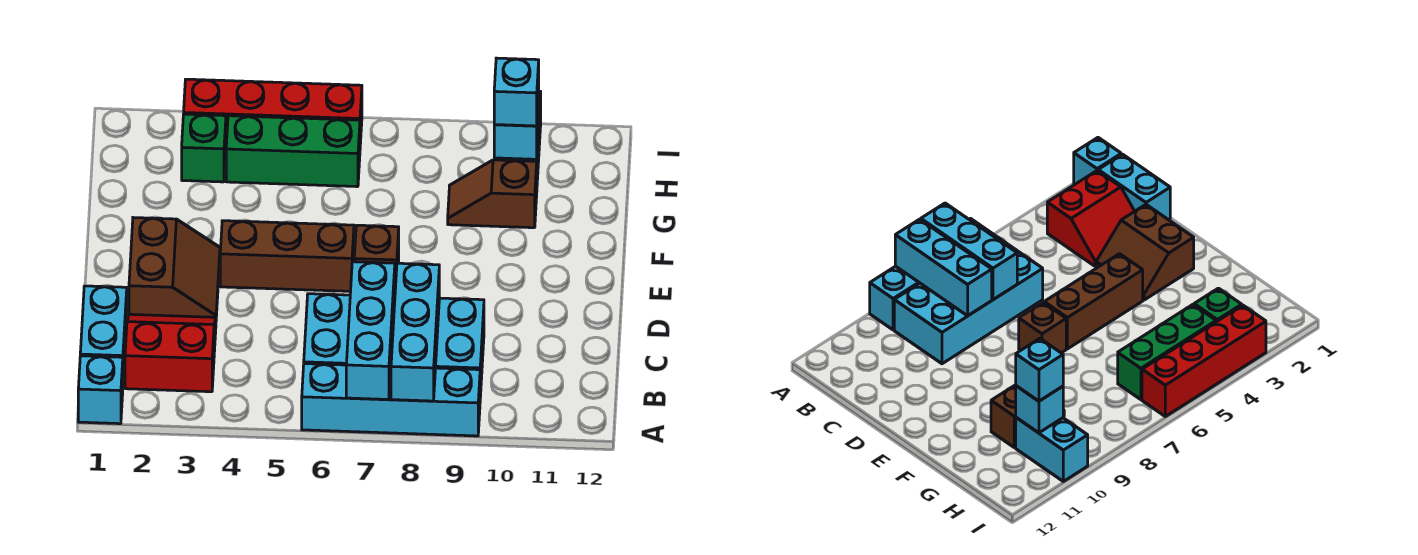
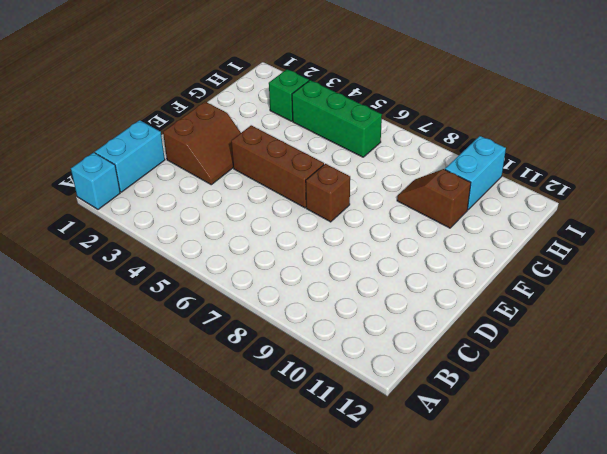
none -> cyan brick A6:A9 level 1
none -> red slope B2:C3 level 1 top B
none -> cyan brick B6:C9 level 1

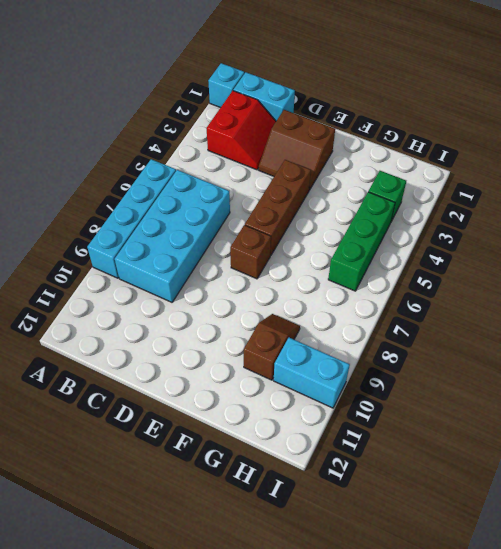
none -> red brick I3:I6 level 1
none -> cyan brick A7:C7 level 2
none -> cyan brick A8:C8 level 2

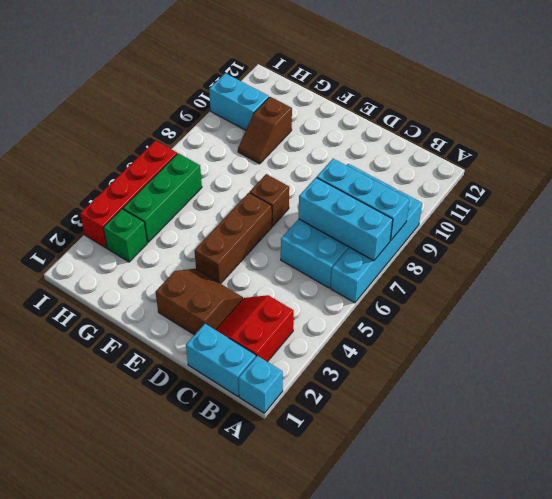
none -> cyan brick H10 level 2
none -> cyan brick H10 level 3

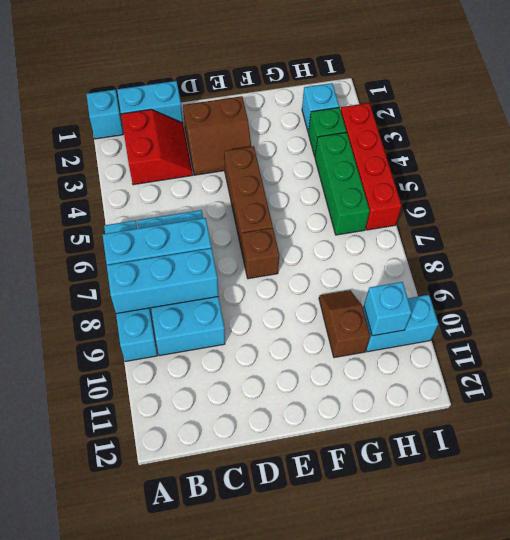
cyan brick H2 level 1 -> cyan brick H10 level 3

